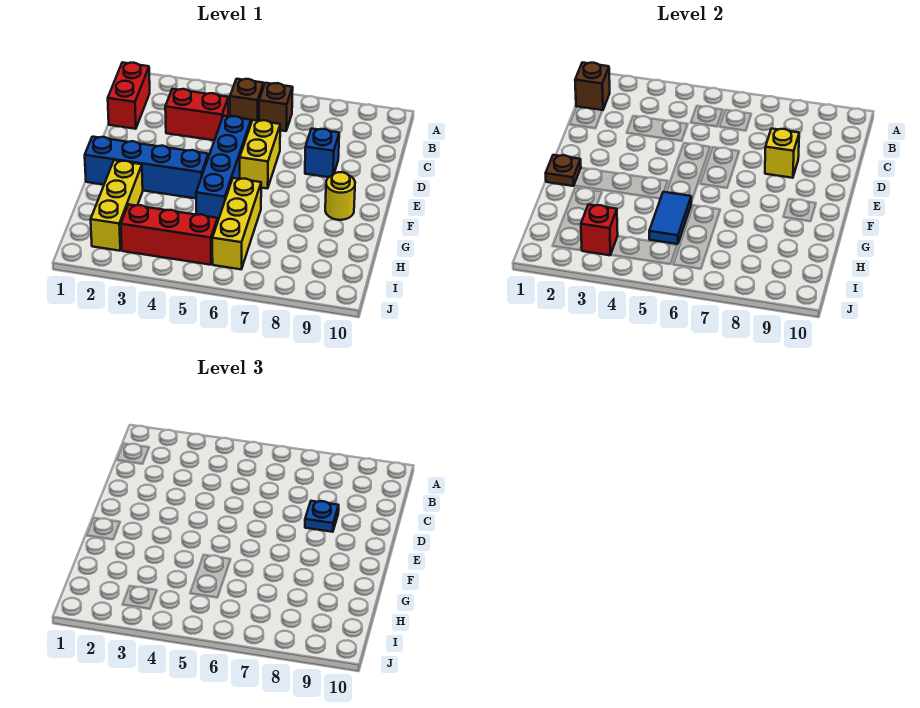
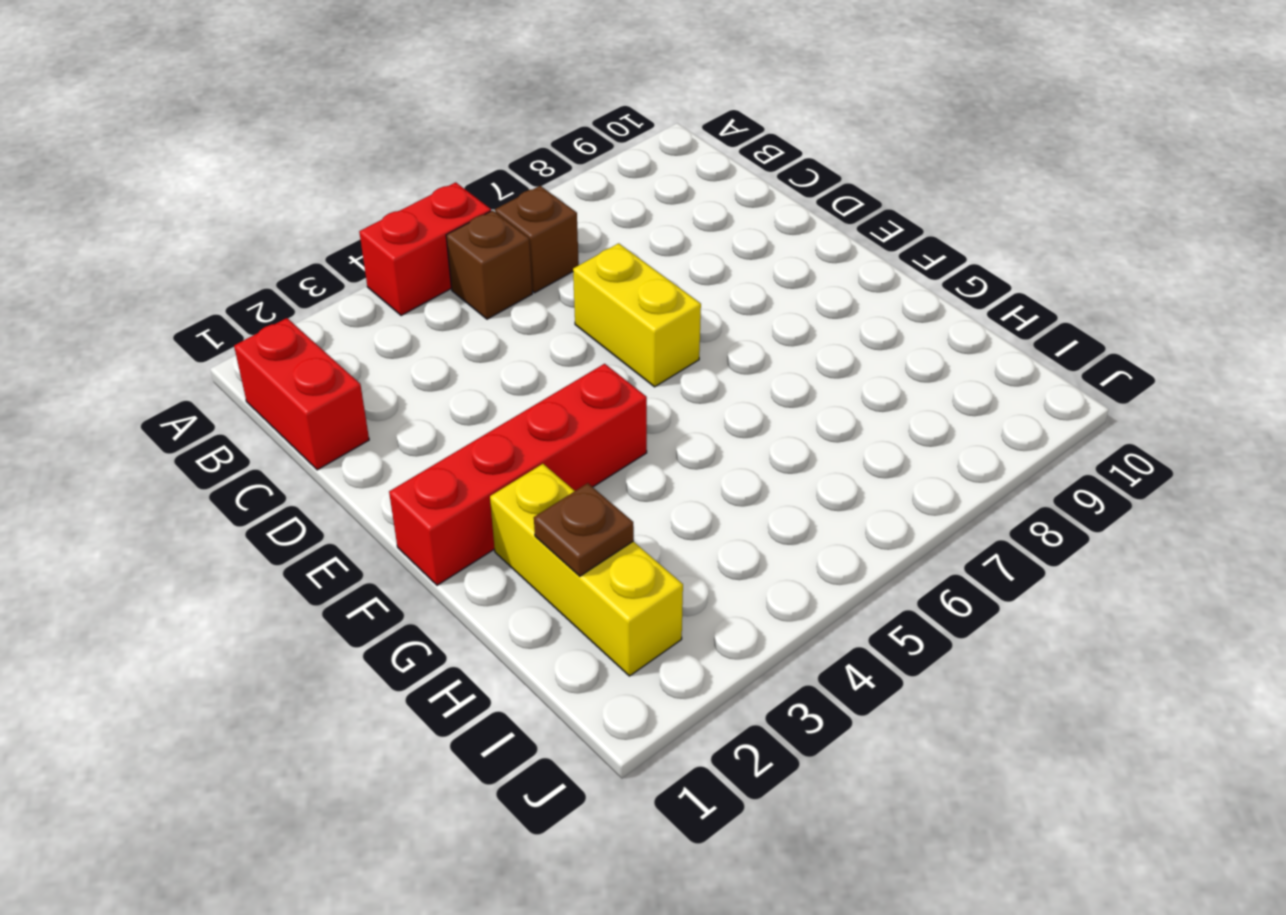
red brick A4:A5 level 1 -> red brick C3:C4 level 1
red brick F1:F4 level 1 -> blue brick F1:F4 level 1
brown plate H2 level 2 -> brown plate F1 level 2
none -> blue brick D5:G5 level 1
none -> blue brick D8 level 1
none -> yellow round brick F9 level 1

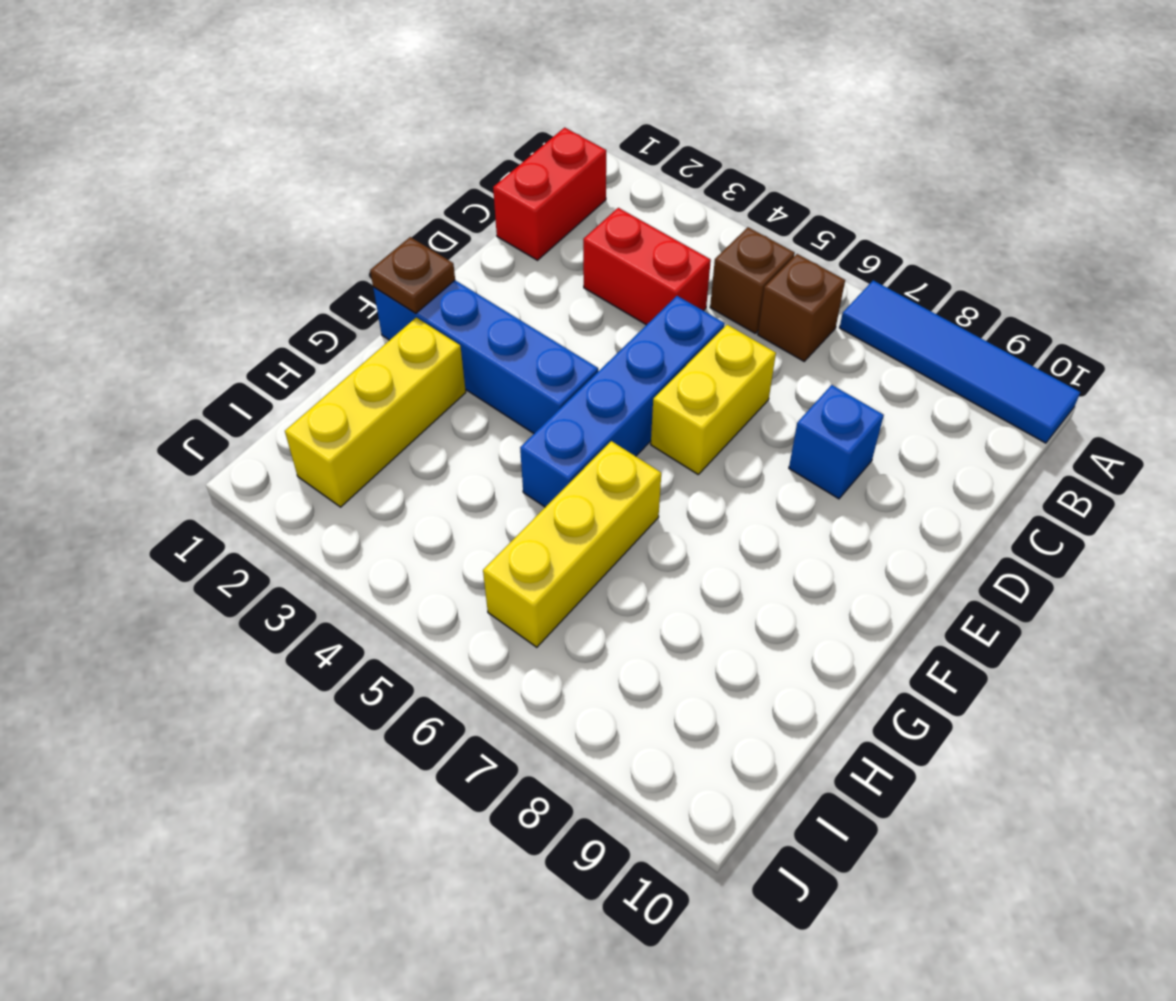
blue tile A7:A10 level 1 -> none
none -> yellow round brick F9 level 1
none -> red brick I3:I5 level 1
none -> brown brick B1 level 2

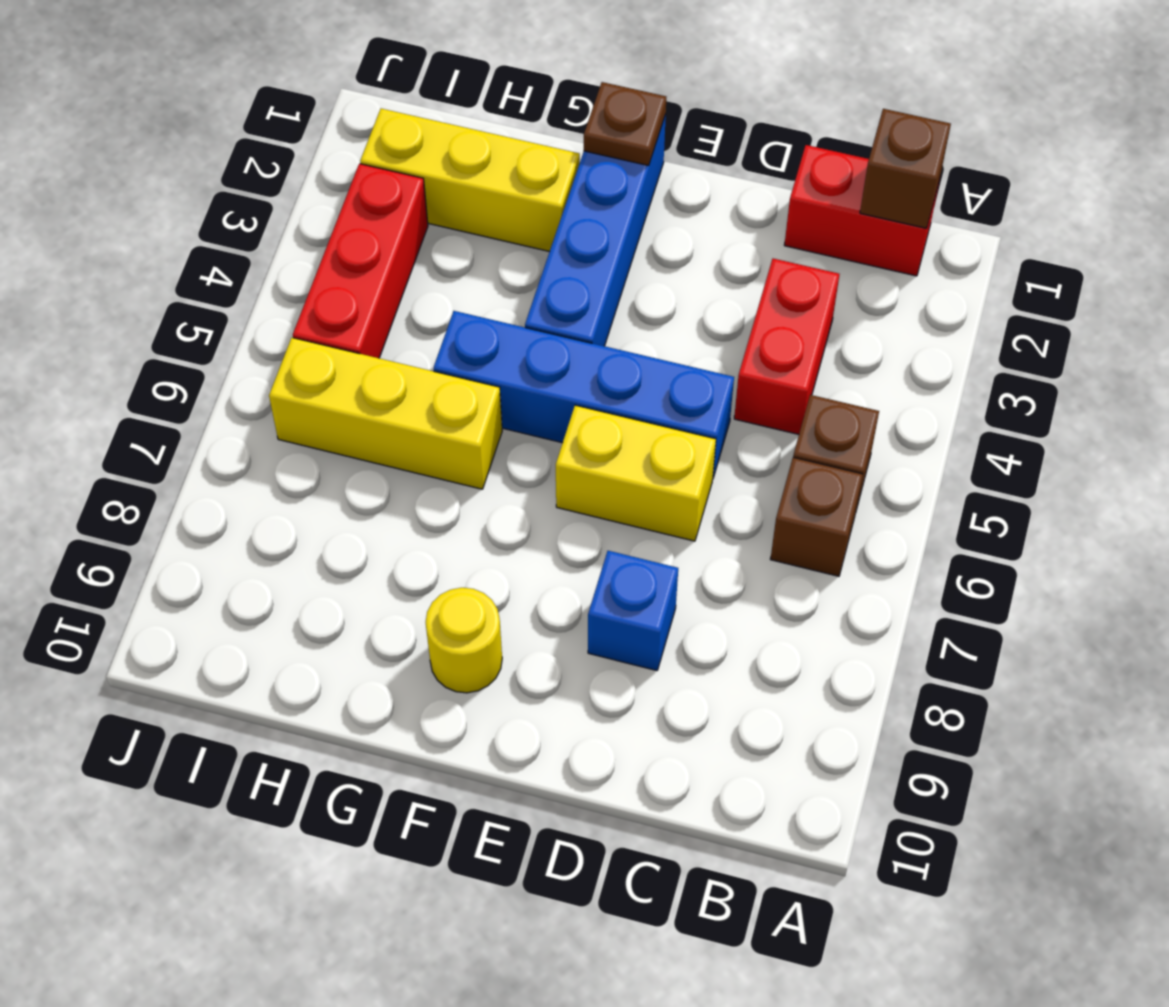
none -> yellow brick D8 level 2
none -> blue tile G5:H5 level 2
none -> red brick I3 level 2

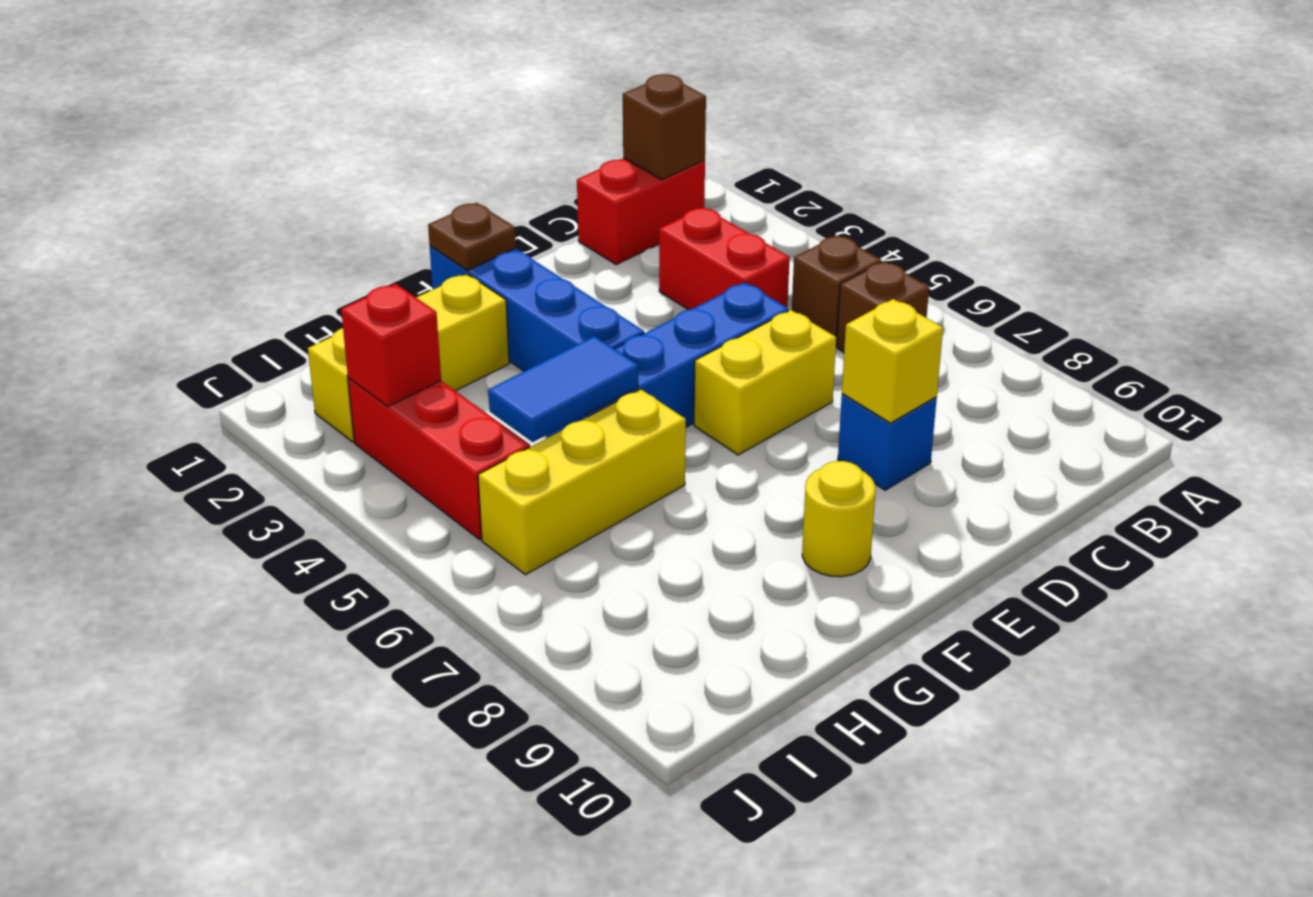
none -> blue plate D8 level 3

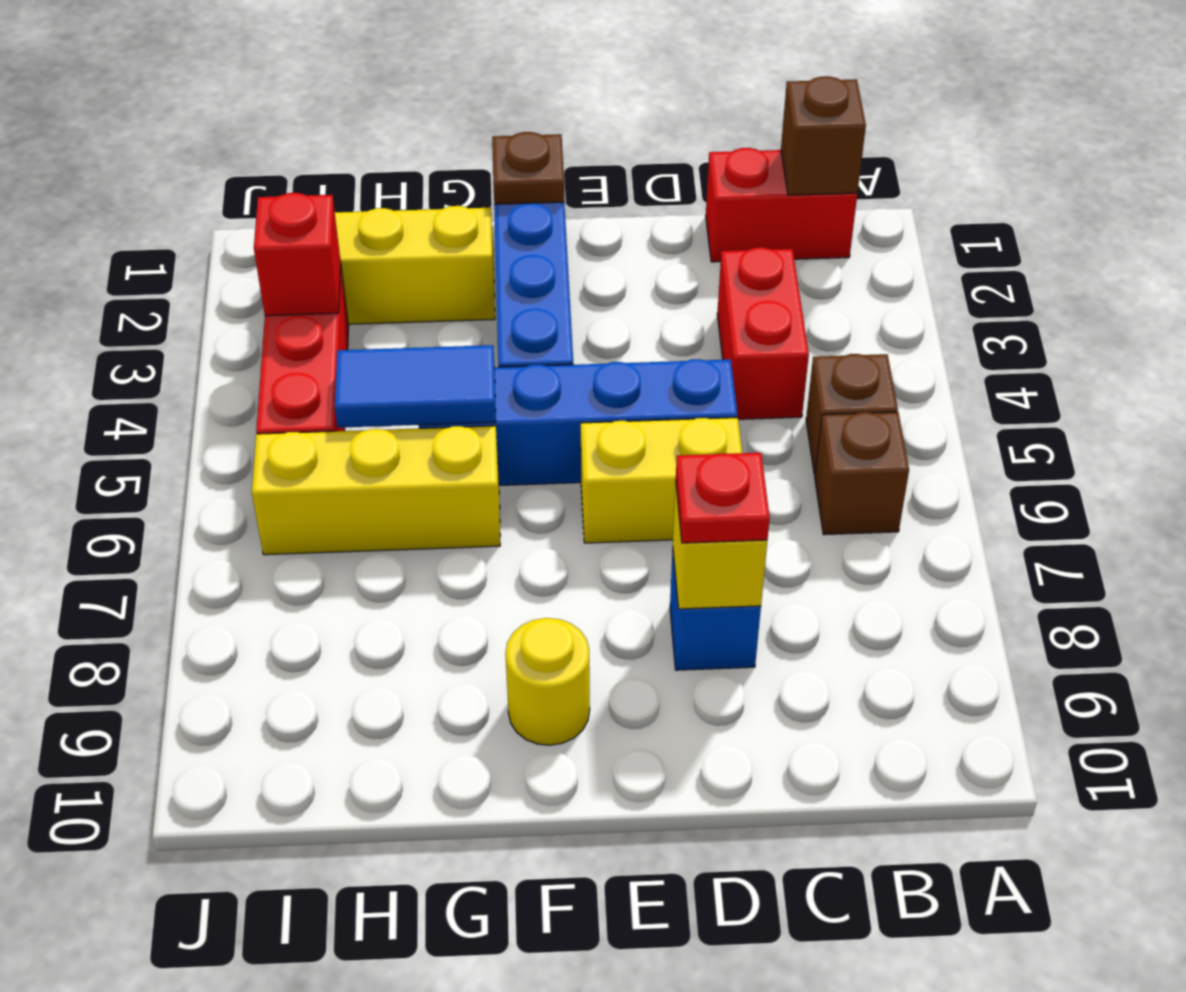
red plate D8 level 3 -> blue plate D8 level 3

